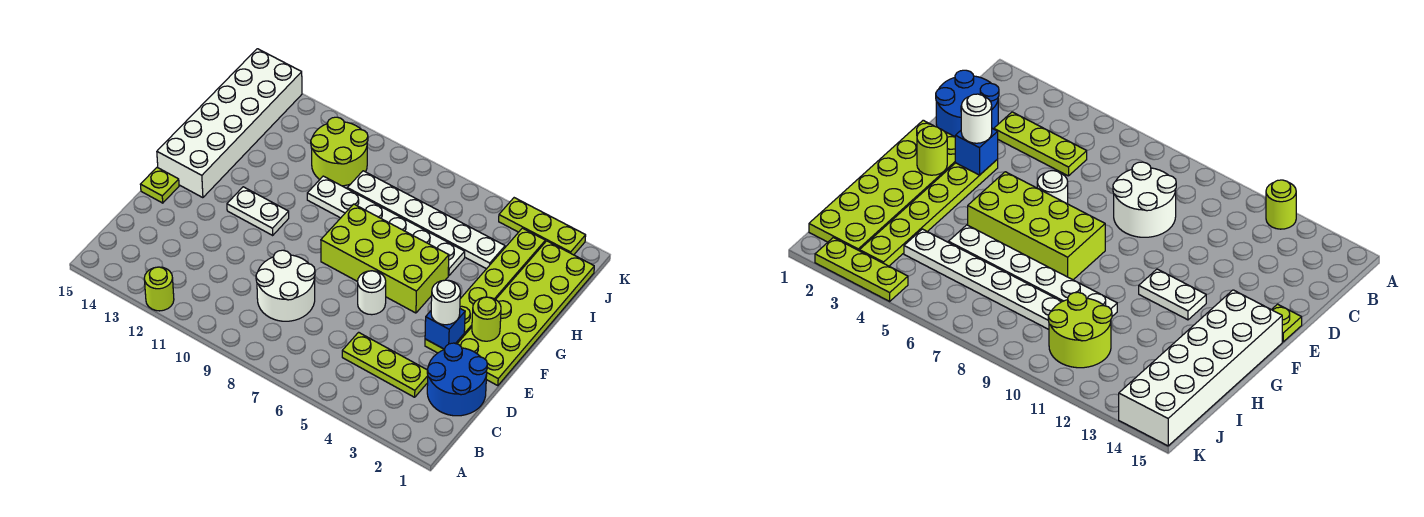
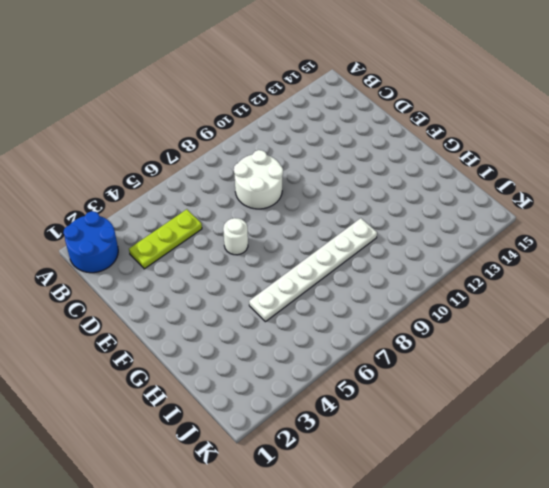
blue round brick A1:B2 level 1 -> blue round brick C1:D2 level 1
none -> lime round brick A12 level 1
none -> lime plate E1:J2 level 1
none -> lime plate E3:J3 level 1

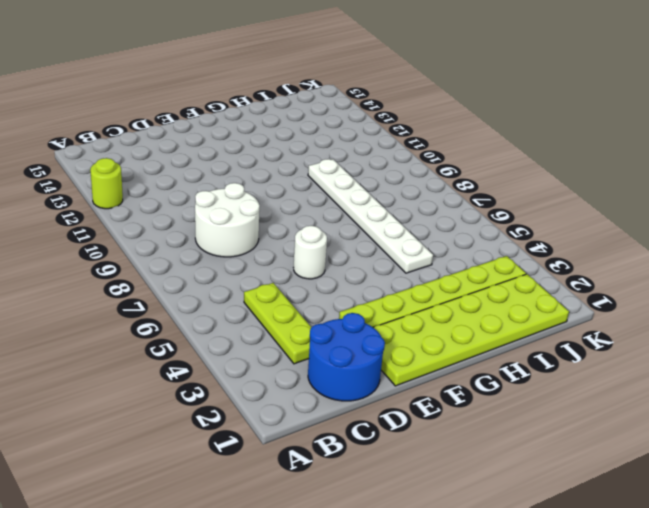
none -> lime plate E15 level 1
none -> lime brick F5:G8 level 1
none -> white plate F11:F12 level 1

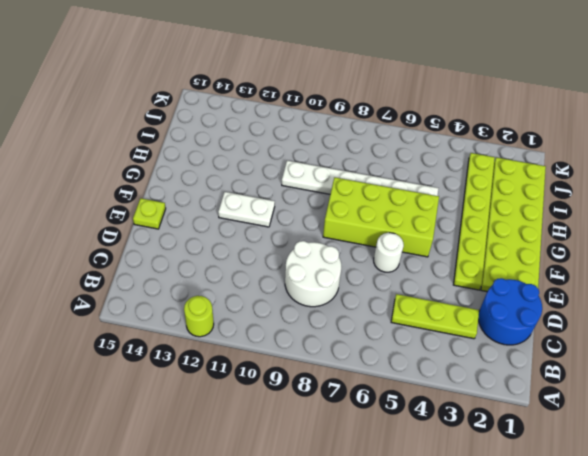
none -> white brick F14:K15 level 1
none -> white plate I4:I9 level 1
none -> lime round brick I10:J11 level 1

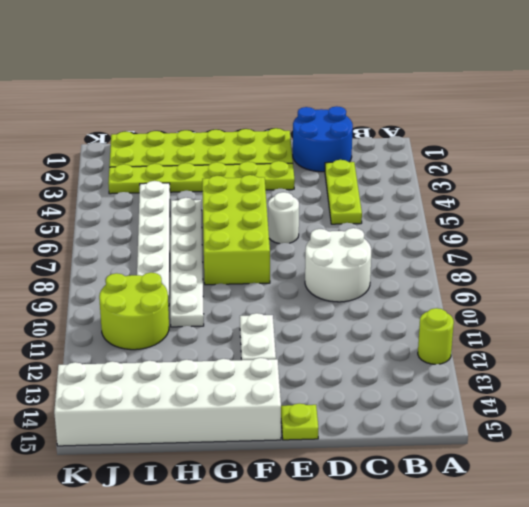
none -> lime plate K2:K4 level 1
none -> blue brick E3 level 2
none -> lime round brick F2 level 2

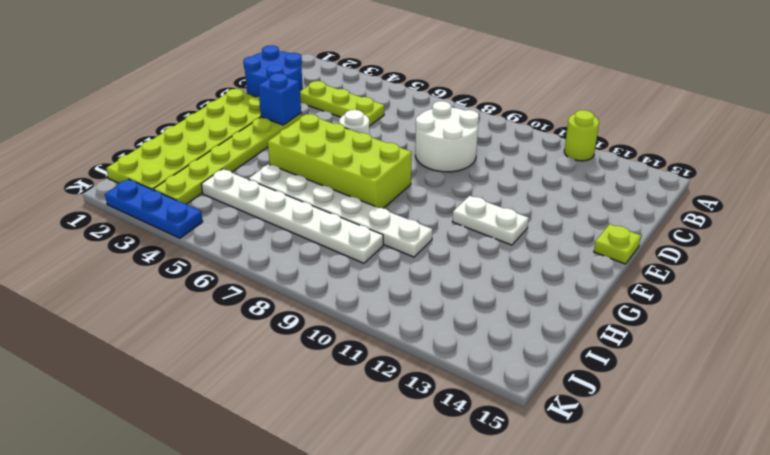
blue plate K2:K4 level 1 -> lime plate K2:K4 level 1
none -> white brick F14:K15 level 1
none -> lime round brick I10:J11 level 1
none -> lime round brick F2 level 2

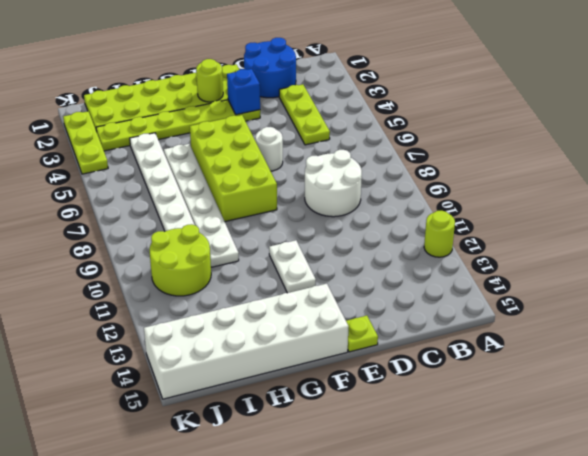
none -> white round brick E3 level 3

